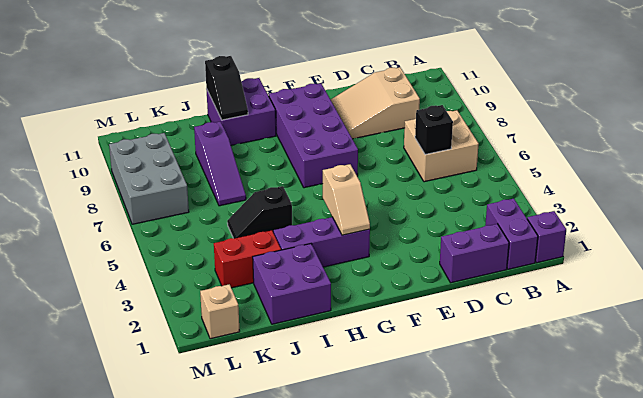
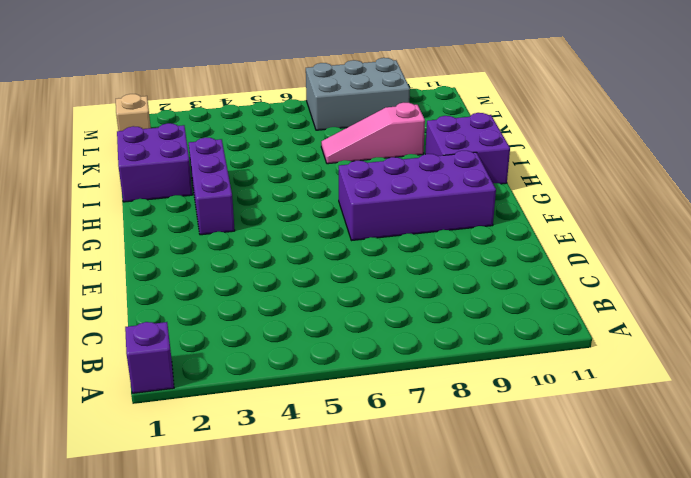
pink slope J7:J9 level 1 top 9 -> purple slope J7:J9 level 1 top 9
none -> purple brick B1:B2 level 1
none -> tan brick B6:C7 level 1
none -> purple brick C1:D1 level 1

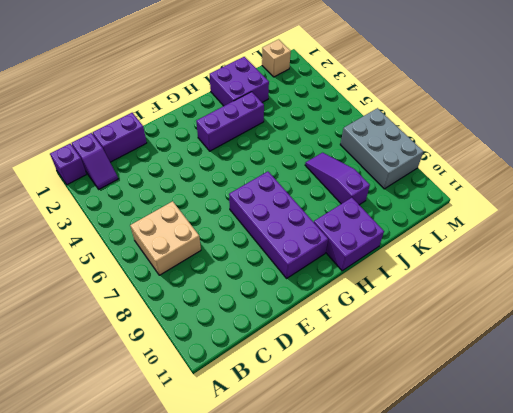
purple slope B1:B2 level 1 top 1 -> purple brick B1:B2 level 1
none -> tan slope C9:E10 level 1 top C
none -> black slope I5:J5 level 1 top I
none -> red brick J3:K3 level 1

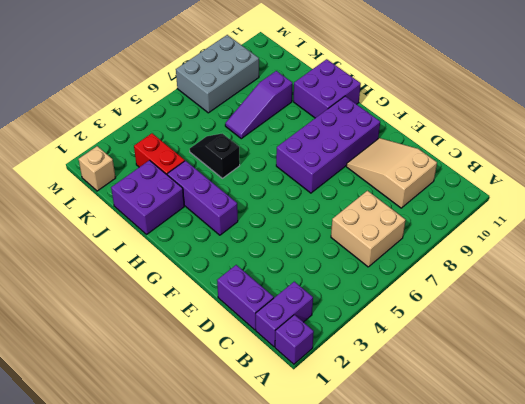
none -> black brick C6 level 2
none -> tan slope G3:G4 level 2 top 4
none -> black slope I10:I11 level 2 top 11

